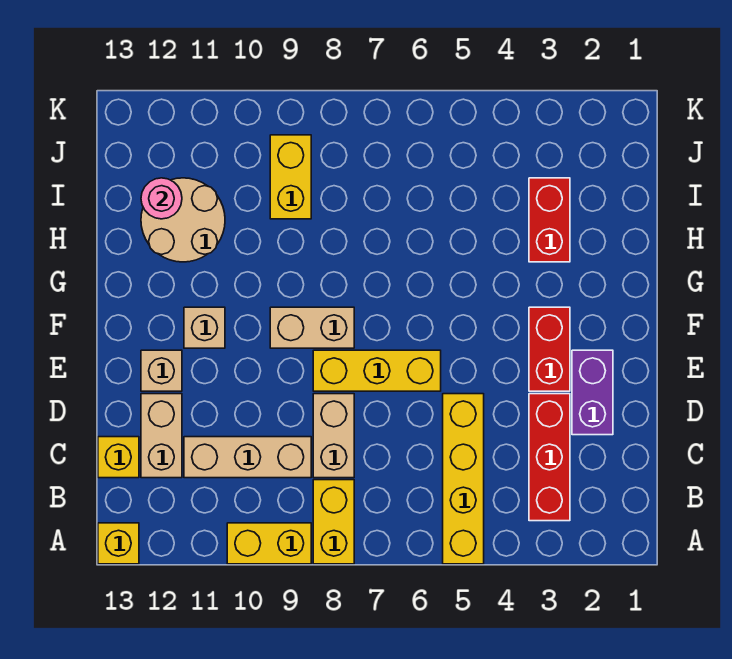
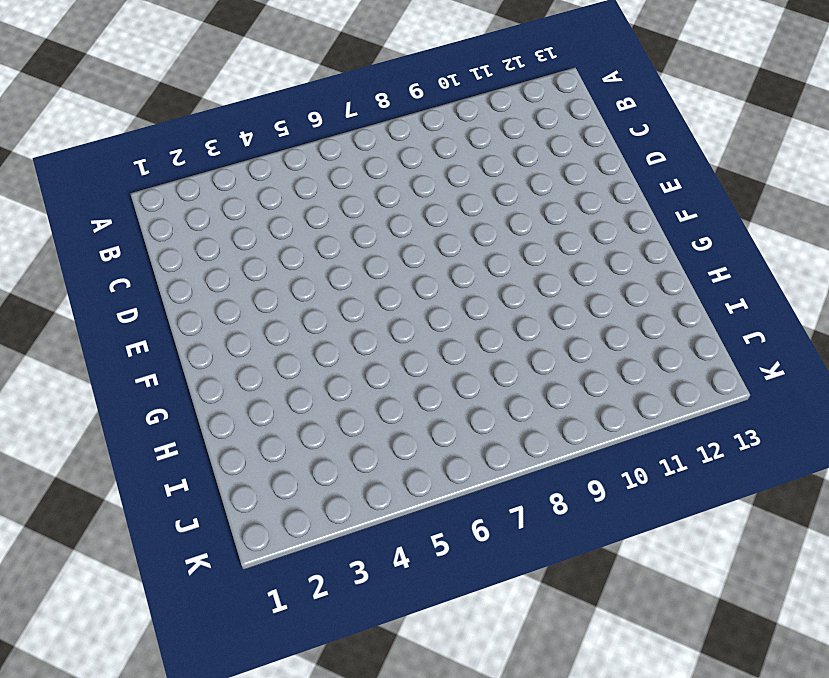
none -> yellow brick A5:D5 level 1
none -> yellow brick A8:B8 level 1
none -> yellow brick A9:A10 level 1

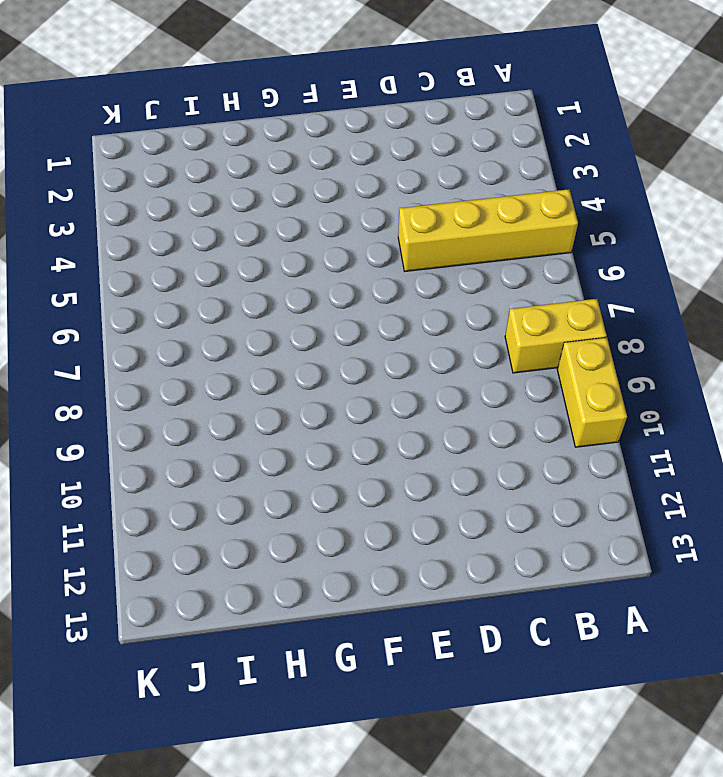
none -> yellow brick A13 level 1
none -> red brick B3:D3 level 1
none -> tan brick C8:D8 level 1

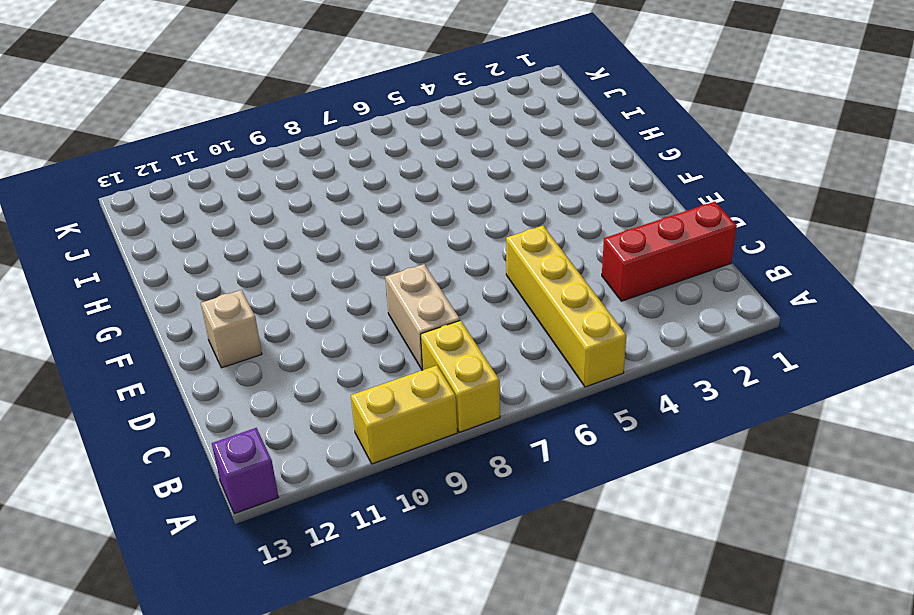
purple brick A13 level 1 -> yellow brick A13 level 1
red brick C1:C3 level 1 -> red brick B3:D3 level 1
none -> tan brick C9:C11 level 1
none -> tan brick C12:D12 level 1
none -> yellow brick C13 level 1

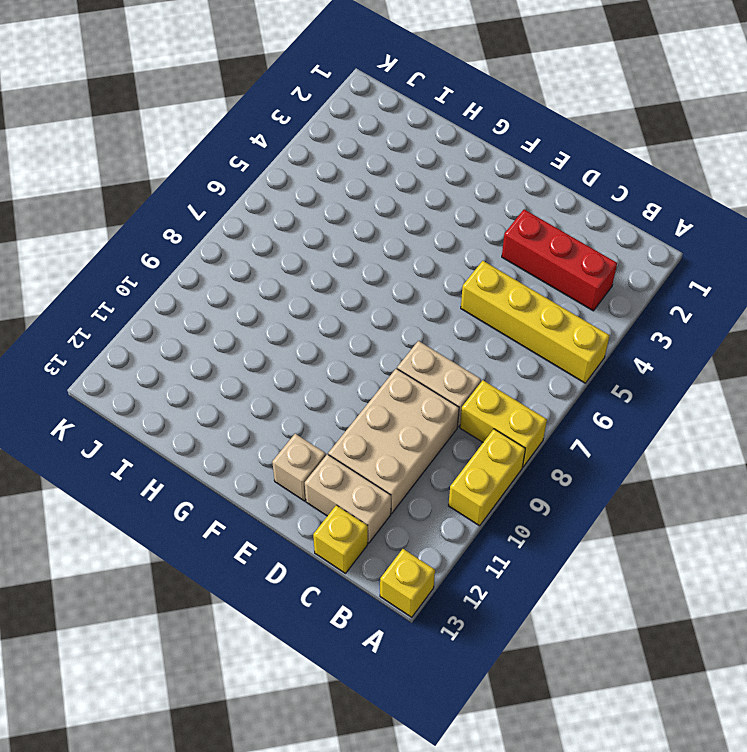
tan brick C9:D11 level 1 -> tan brick C9:C11 level 1
none -> purple brick D2:E2 level 1
none -> red brick E3:F3 level 1
none -> yellow brick E6:E8 level 1

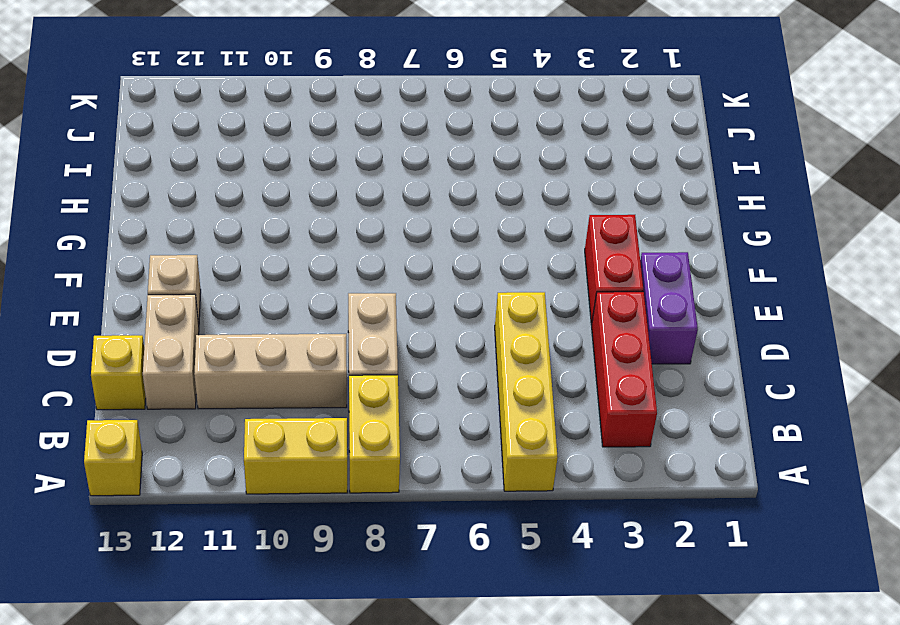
none -> yellow brick E6:E8 level 1
none -> tan brick F8:F9 level 1
none -> tan brick F11 level 1

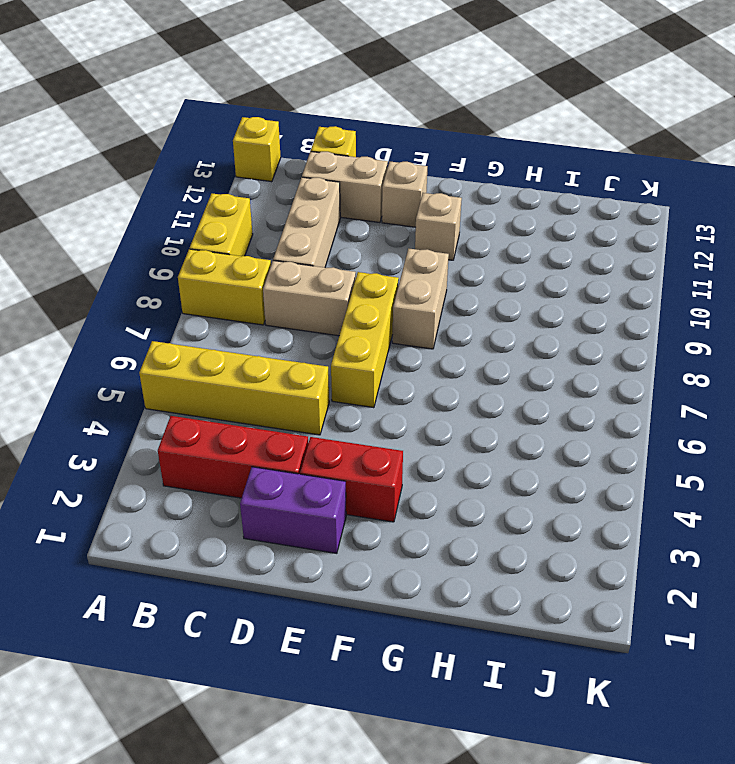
none -> red brick H3:I3 level 1
none -> tan round brick H11:I12 level 1
none -> yellow brick I9:J9 level 1

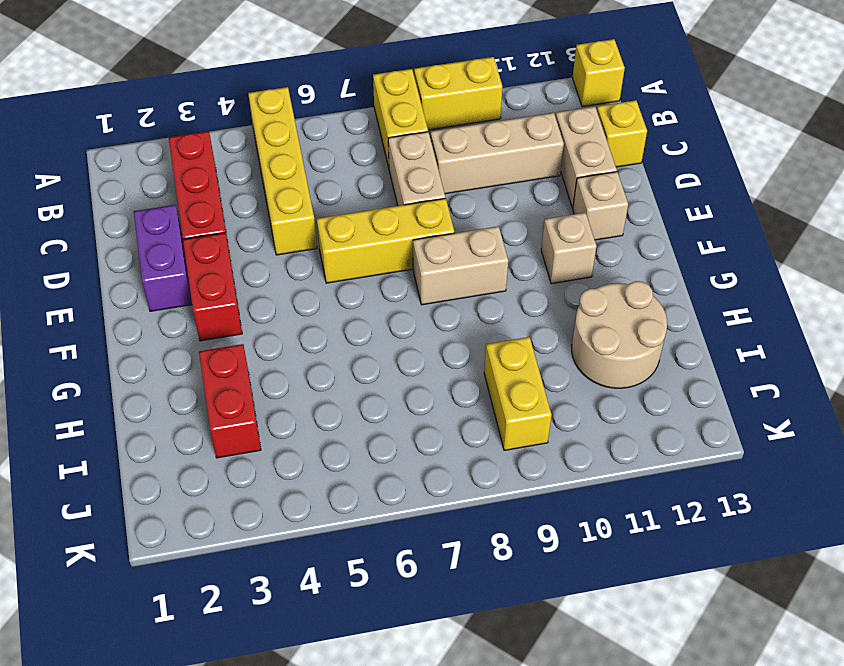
none -> pink round brick I12 level 2

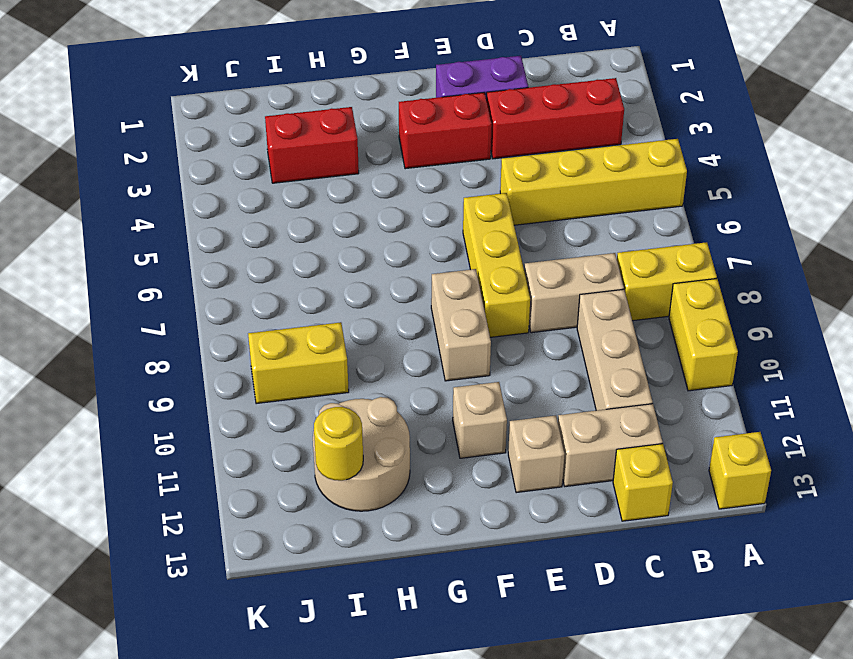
yellow round brick I12 level 2 -> pink round brick I12 level 2

